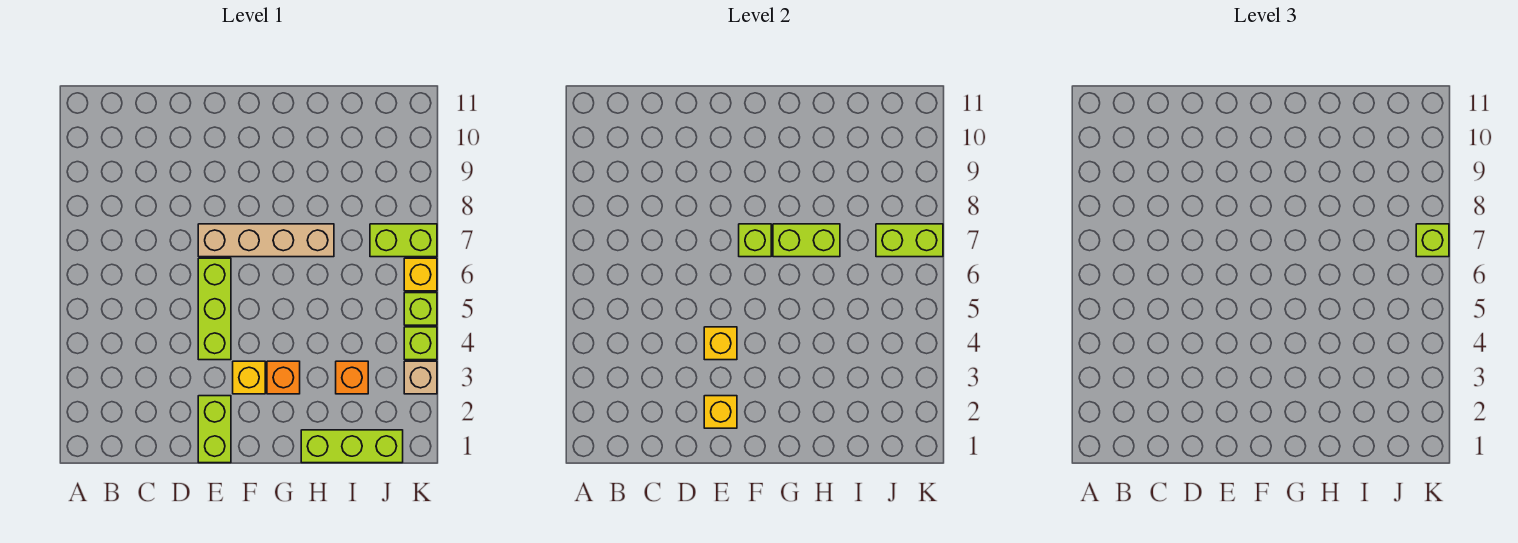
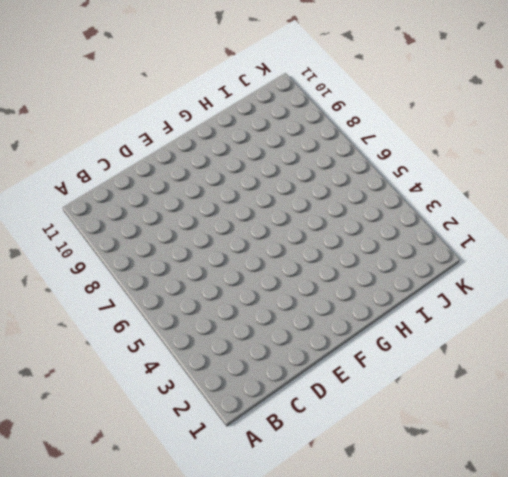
none -> lime brick E1:E2 level 1
none -> lime brick E4:E6 level 1
none -> tan brick E7:H7 level 1

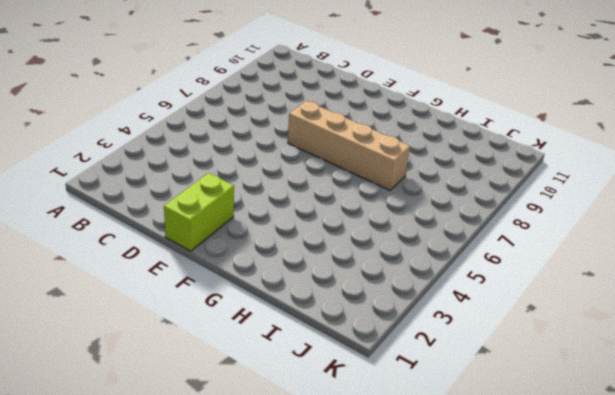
none -> lime brick E4:E6 level 1
none -> yellow brick F3 level 1
none -> orange brick G3 level 1

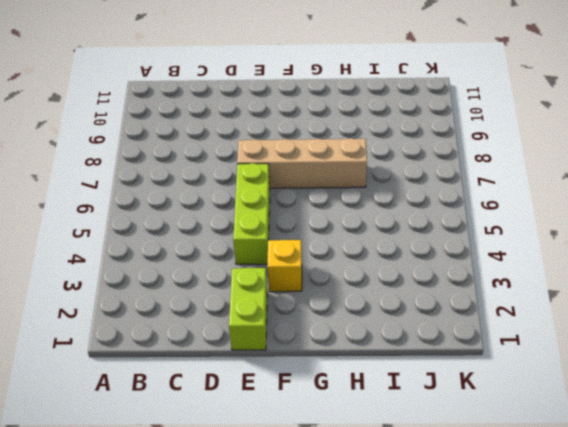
none -> orange brick G3 level 1
none -> lime brick H1:J1 level 1
none -> orange brick I3 level 1

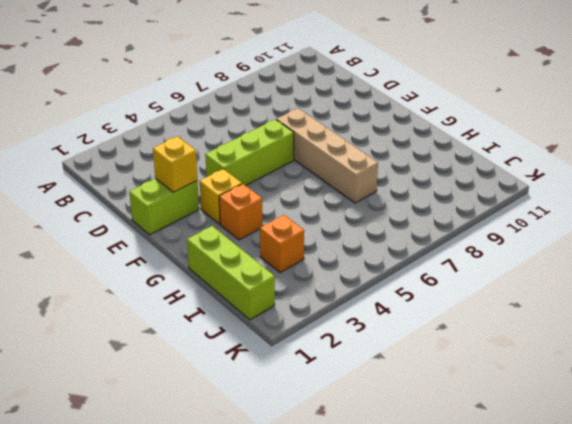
none -> lime brick J7:K7 level 1
none -> tan brick K3 level 1
none -> lime brick K4 level 1

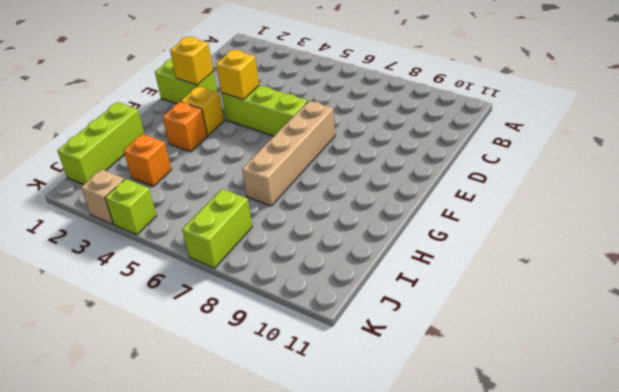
none -> lime brick K5 level 1
none -> yellow brick K6 level 1
none -> lime brick F7 level 2

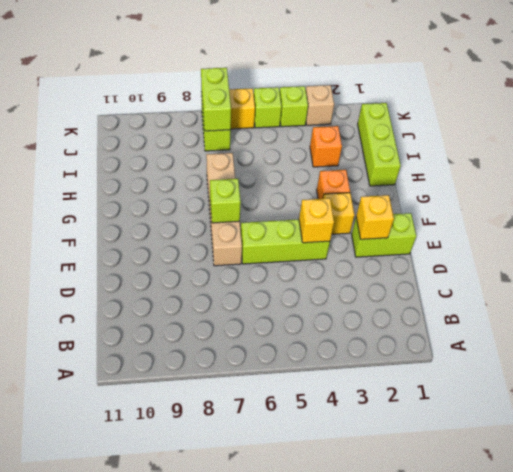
none -> lime brick G7:H7 level 2
none -> lime brick K7 level 3

